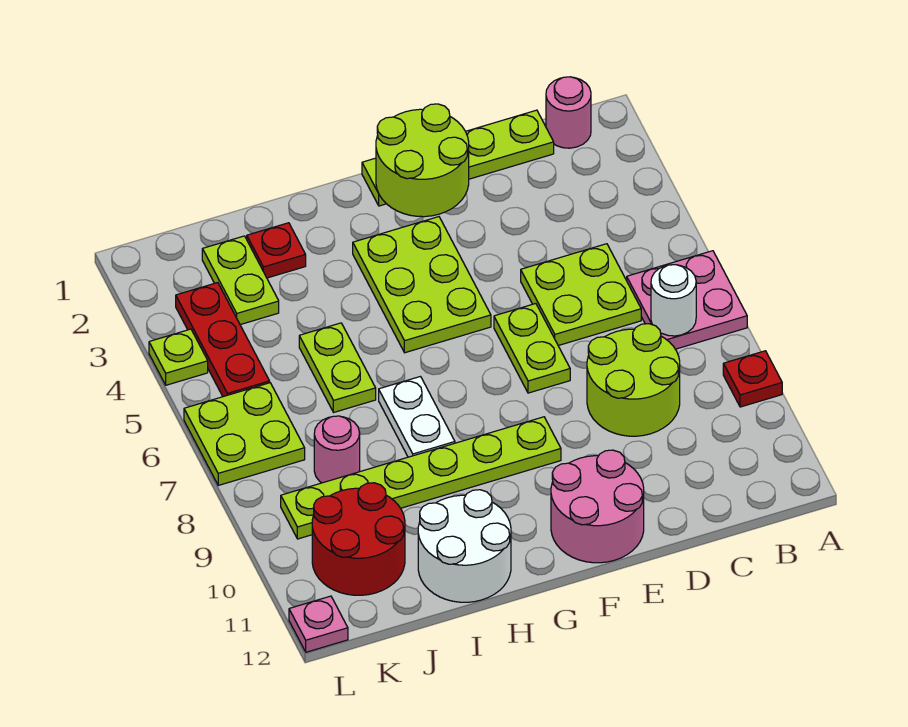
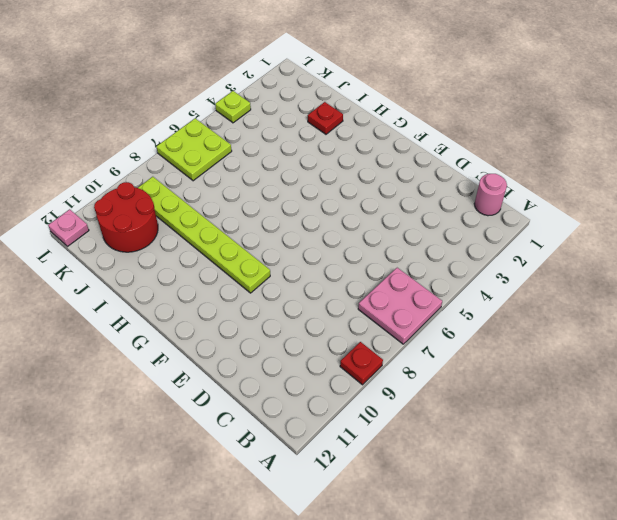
none -> lime plate C1:F1 level 1
none -> lime plate C5:D6 level 1
none -> lime round brick C8:D9 level 1

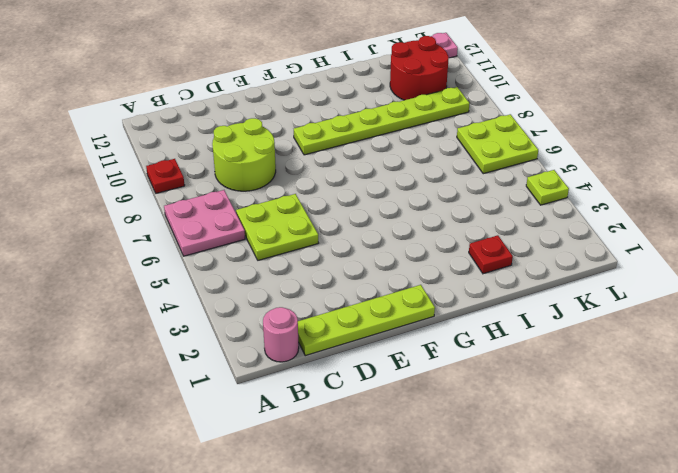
none -> lime plate E6:E7 level 1
none -> pink round brick E11:F12 level 1
none -> lime plate F3:G5 level 1

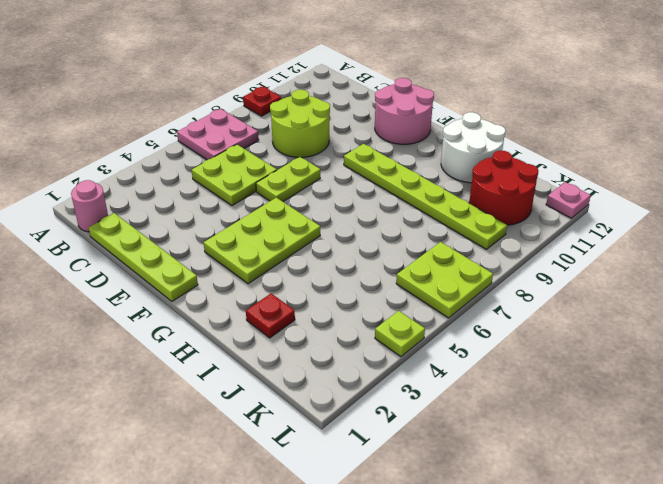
none -> white plate H7:H8 level 1
none -> lime plate I5:I6 level 1
none -> lime plate J2:J3 level 1

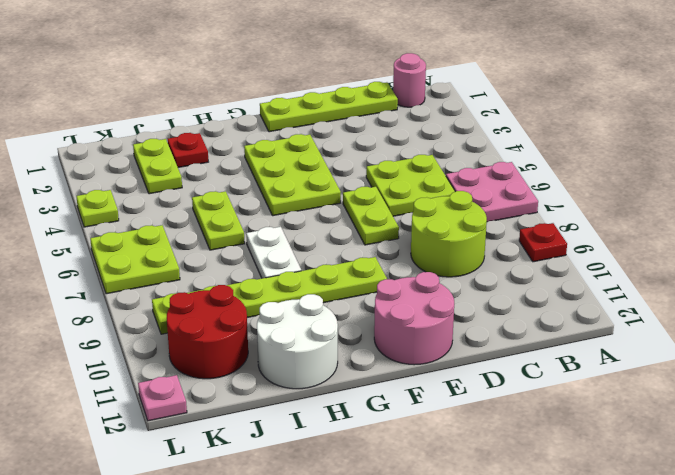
none -> pink round brick J8 level 1
none -> red plate K3:K5 level 1
none -> white round brick B7 level 2

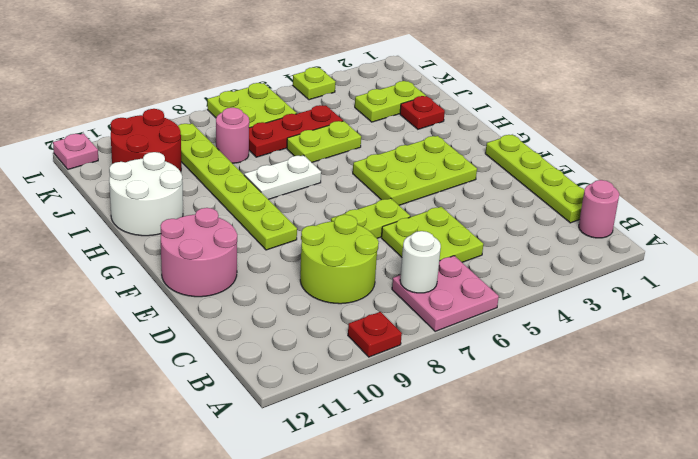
red plate J5:J7 level 1 -> red plate K3:K5 level 1
none -> lime round brick E1:F2 level 2

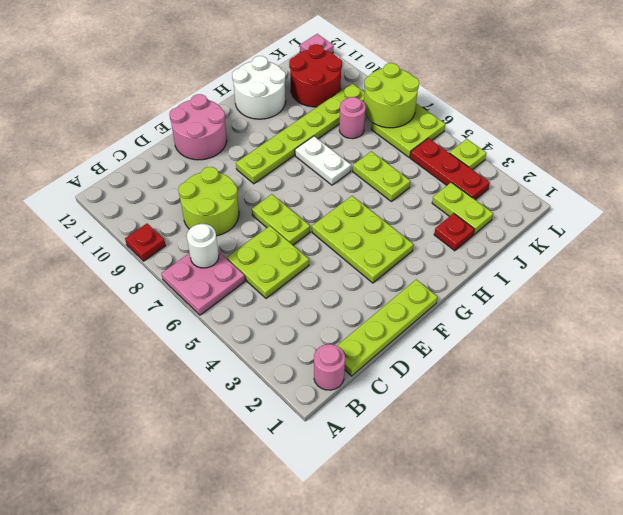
lime round brick K7:L8 level 2 -> lime round brick E1:F2 level 2

